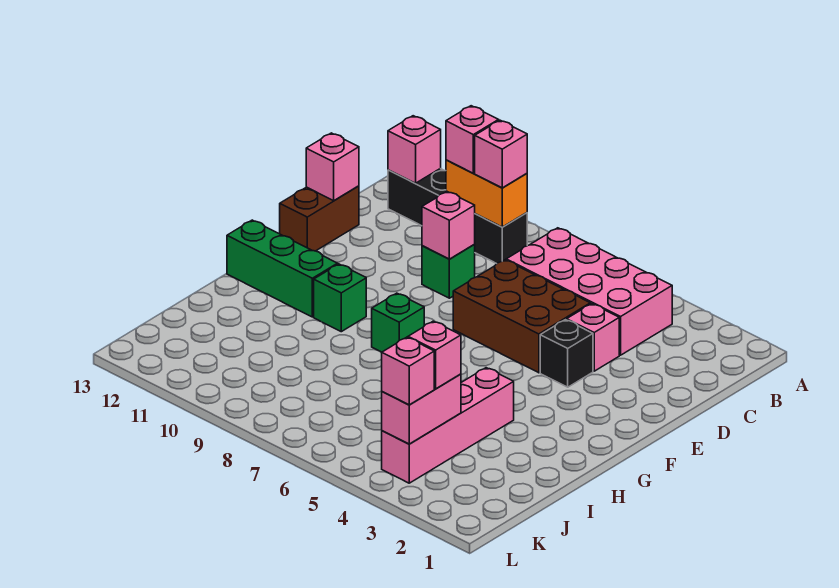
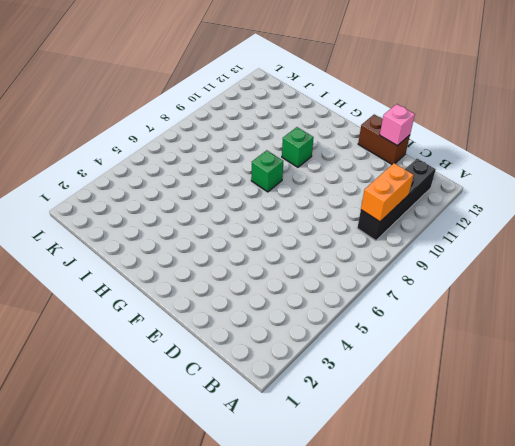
none -> pink brick B4:C7 level 1
none -> pink brick D4 level 1
none -> brown brick D5:E7 level 1

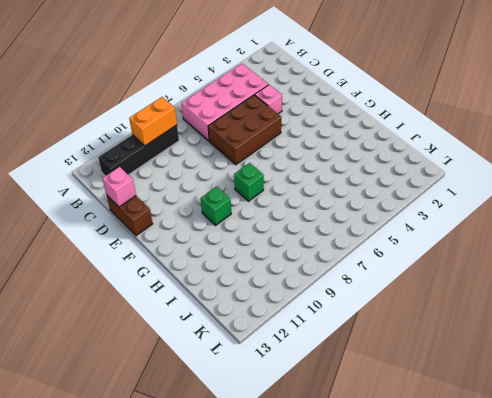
none -> green brick D9 level 1
none -> black brick E4 level 1
none -> green brick G11:G13 level 1

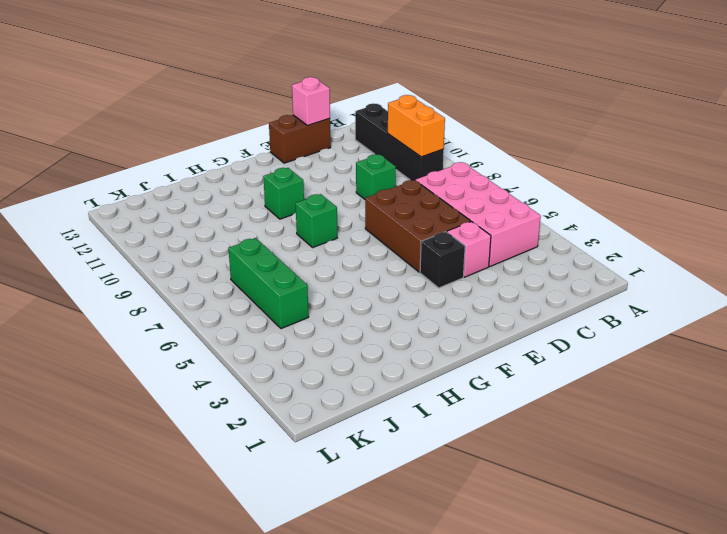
green brick J5:J7 level 1 -> green brick G11:G13 level 1
none -> pink brick H4:K4 level 1
none -> pink brick B12 level 2
none -> pink brick D9 level 2

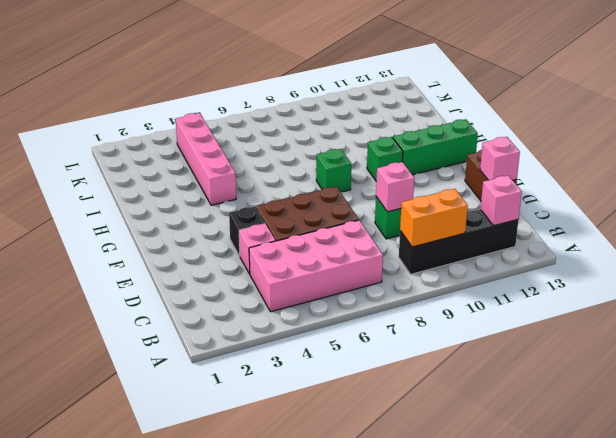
none -> pink brick J4:K4 level 2
none -> pink brick B9 level 3
none -> pink brick B10 level 3

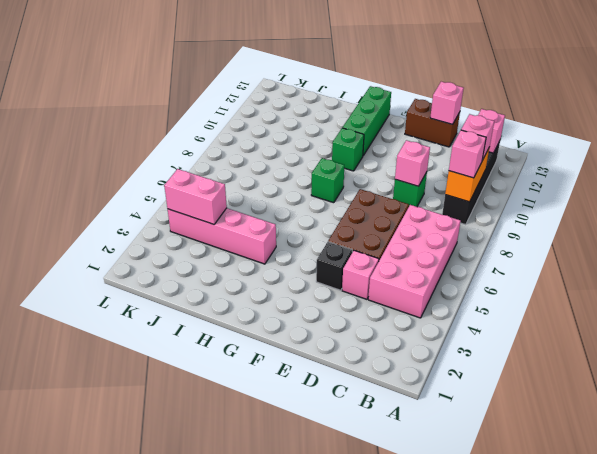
none -> pink brick J4 level 3
none -> pink brick K4 level 3

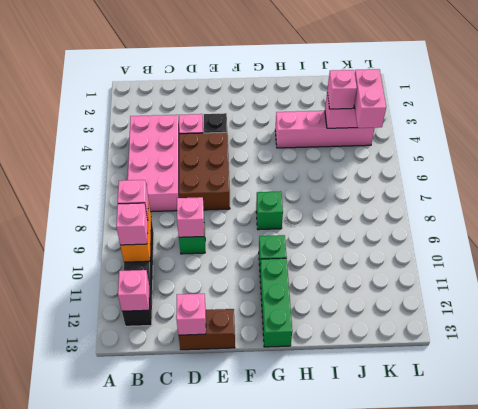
pink brick K4:K5 level 3 -> pink brick K4 level 3

